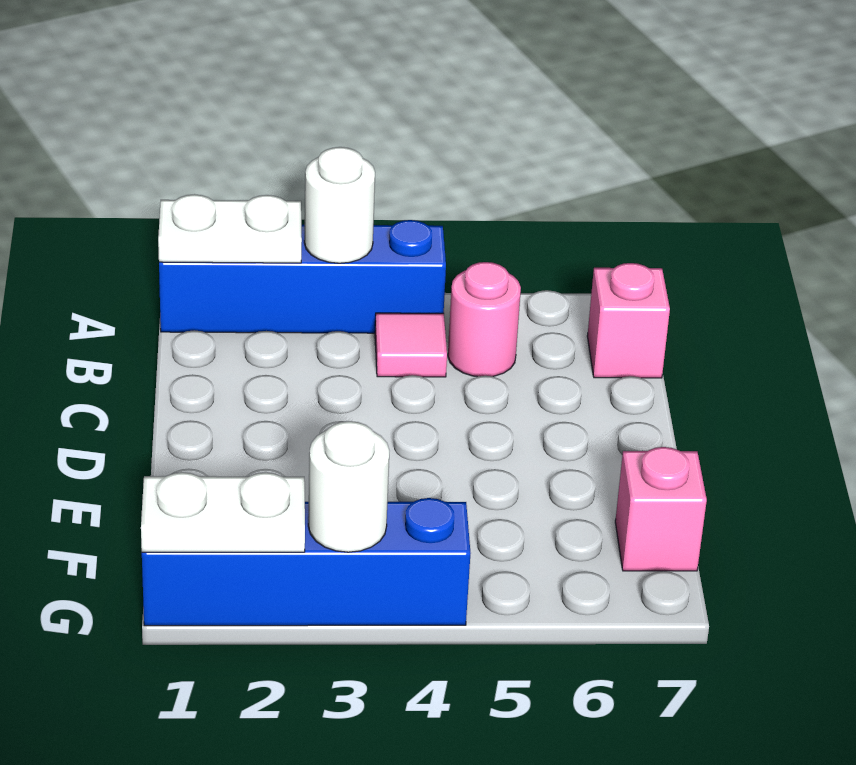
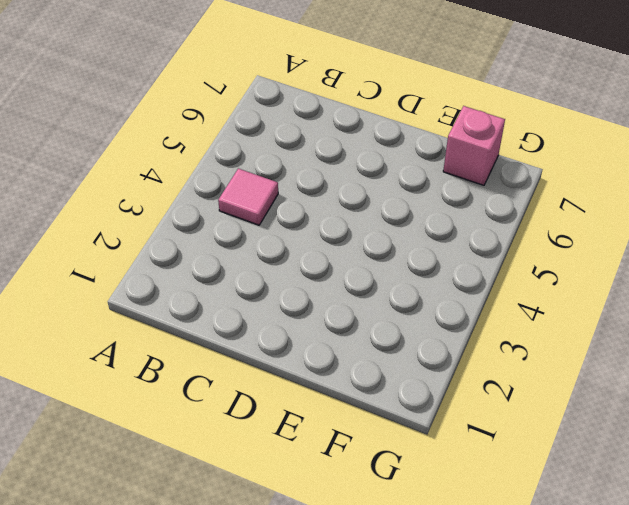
none -> blue brick A1:A4 level 1
none -> pink round brick B5 level 1

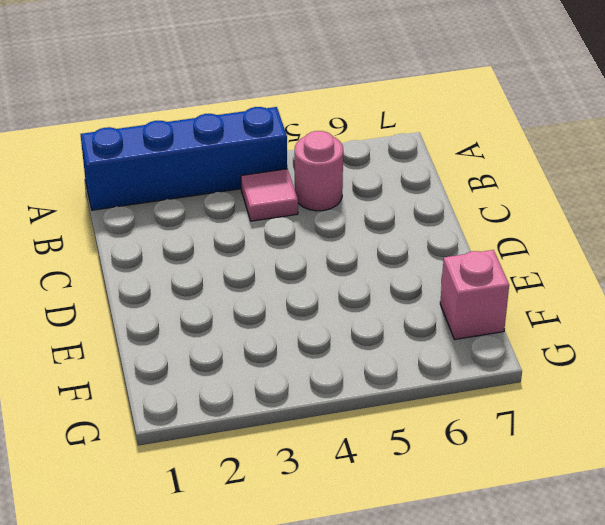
none -> pink brick B7 level 1
none -> blue brick G1:G4 level 1

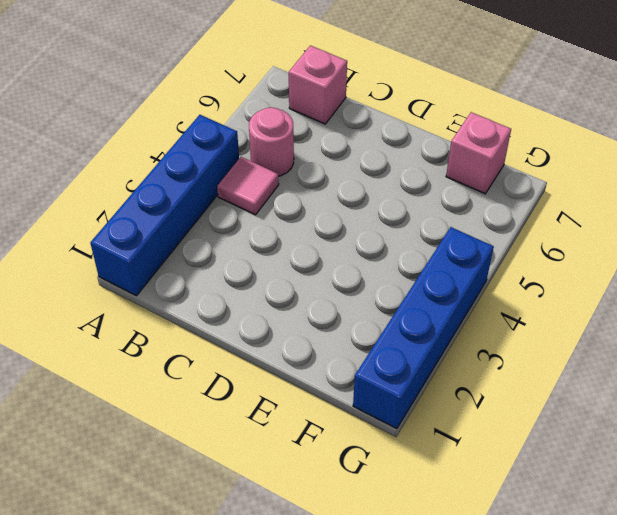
none -> white plate A1:A2 level 2
none -> white round brick A3 level 2

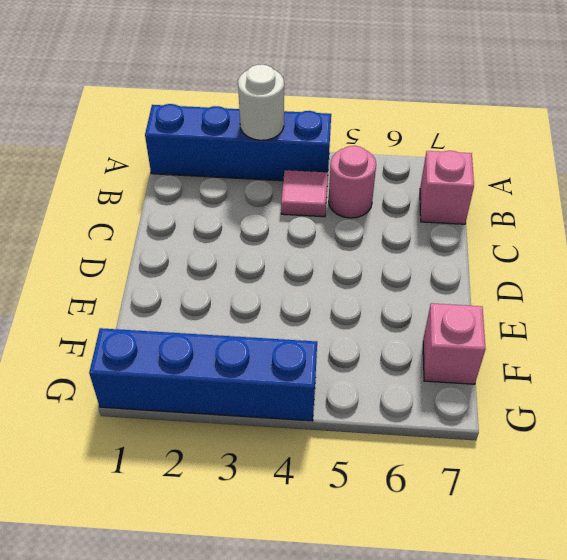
none -> white plate A1:A2 level 2
none -> white plate G1:G2 level 2

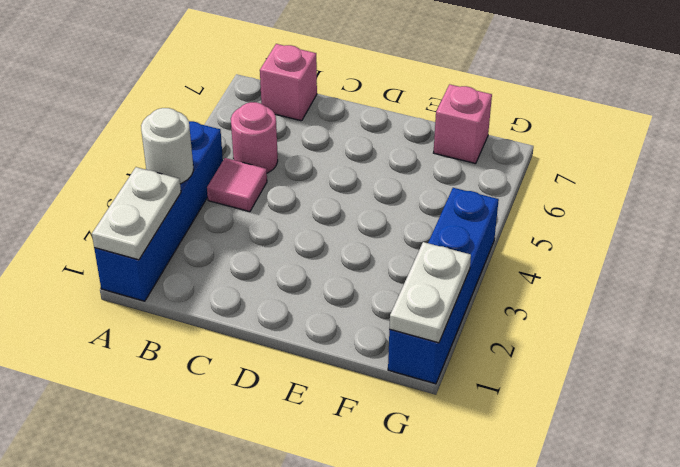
none -> white round brick G3 level 2

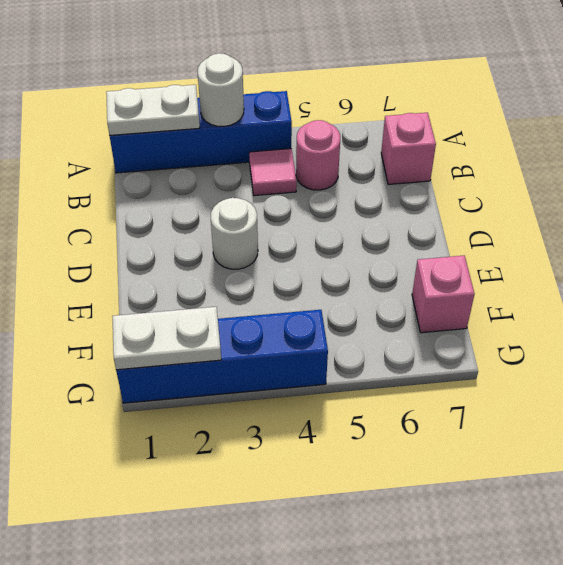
white round brick D3 level 1 -> white round brick G3 level 2

